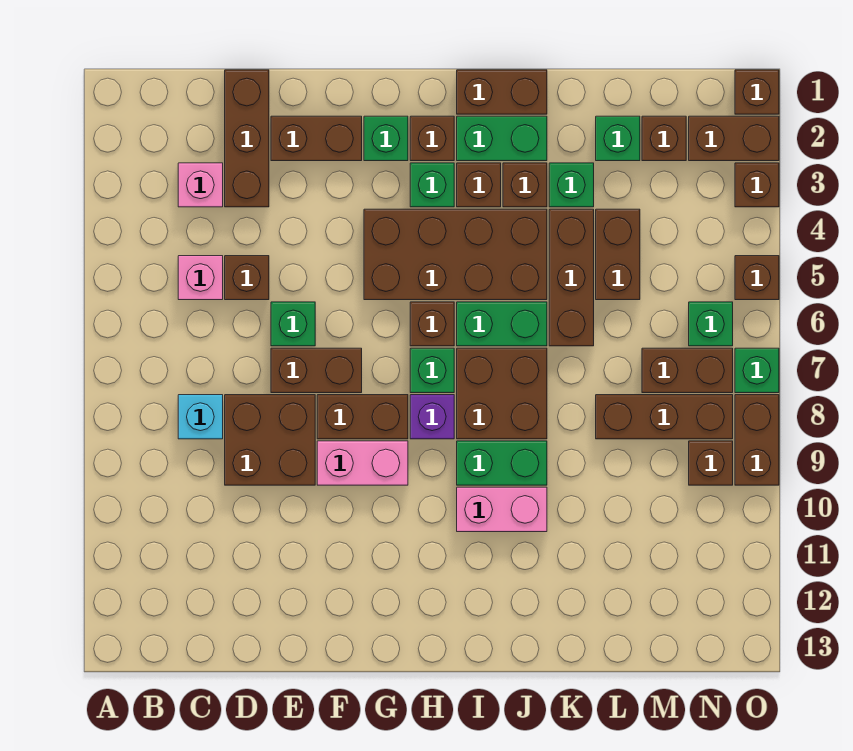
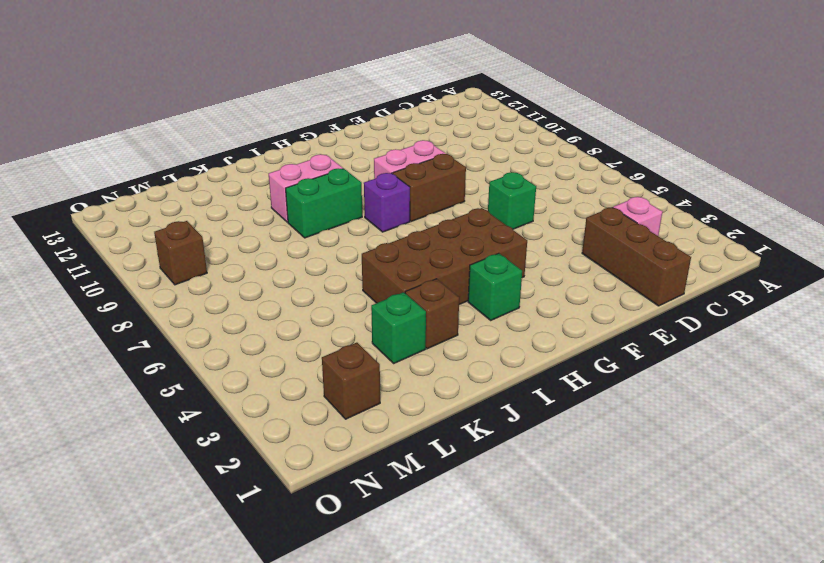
none -> pink brick C5 level 1
none -> cyan brick C8 level 1
none -> brown brick D5 level 1
none -> brown brick D8:E9 level 1

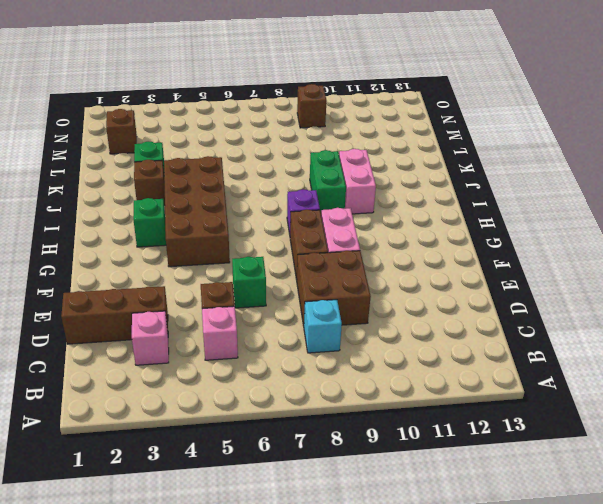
none -> brown brick E2:F2 level 1
none -> brown brick E7:F7 level 1
none -> green brick G2 level 1
none -> brown brick H2 level 1

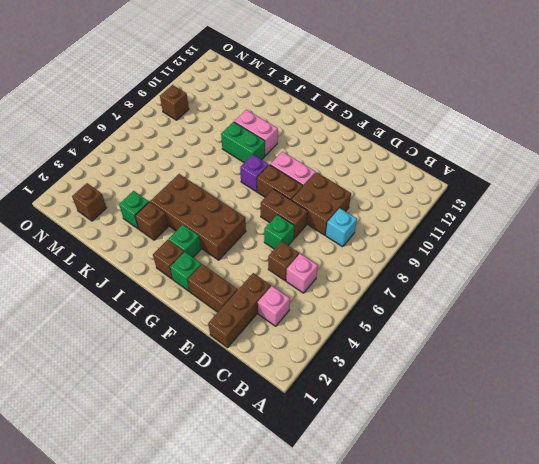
none -> brown brick H6 level 1
none -> green brick H7 level 1
none -> brown brick I1:J1 level 1
none -> green brick I2:J2 level 1

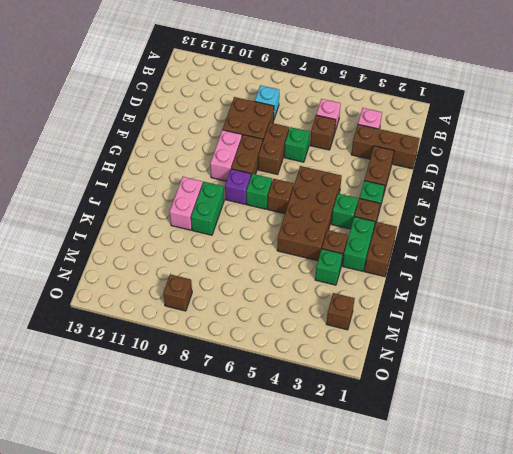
none -> brown brick I3 level 1
none -> green brick I6:J6 level 1
none -> brown brick I7:J8 level 1
none -> brown brick K4:K6 level 1

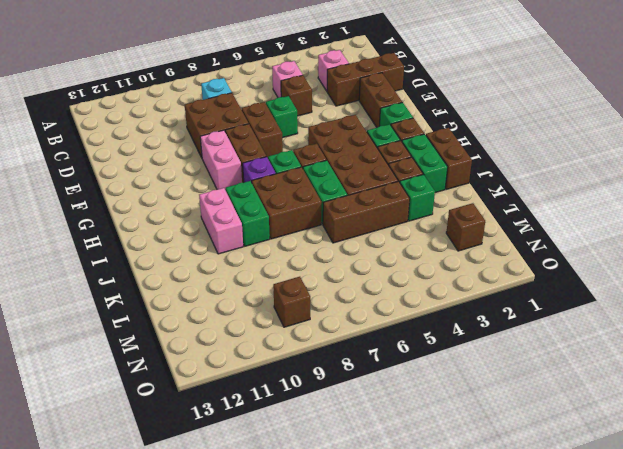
none -> green brick L2 level 1
none -> brown brick L4:L5 level 1
none -> brown brick L8:N8 level 1
none -> brown brick M7:N7 level 1

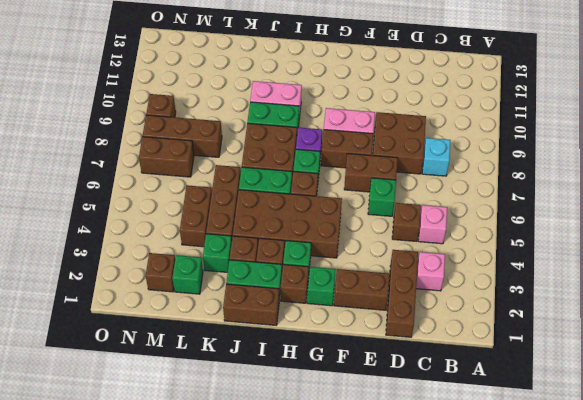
none -> brown brick N2:O2 level 1
none -> green brick N6 level 1
none -> brown brick O1 level 1
none -> brown brick O3 level 1

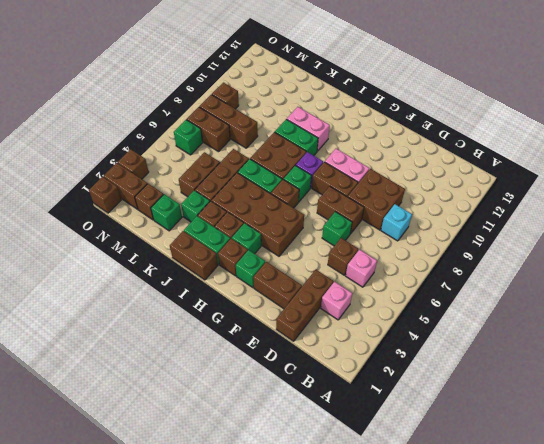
none -> brown brick O5 level 1
none -> green brick O7 level 1
none -> brown brick O8:O9 level 1

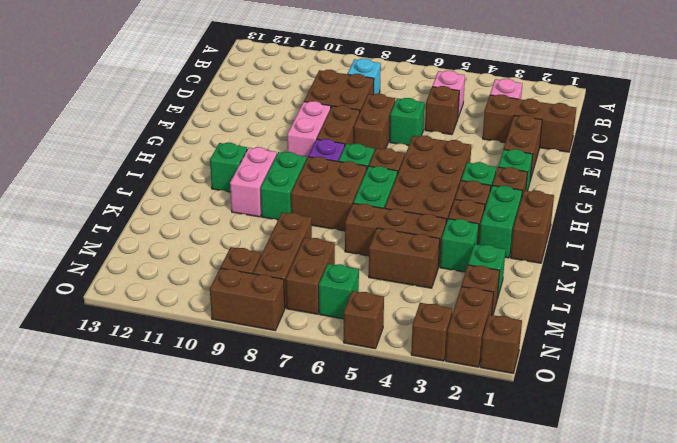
green brick I11 level 1 -> green brick O7 level 1

